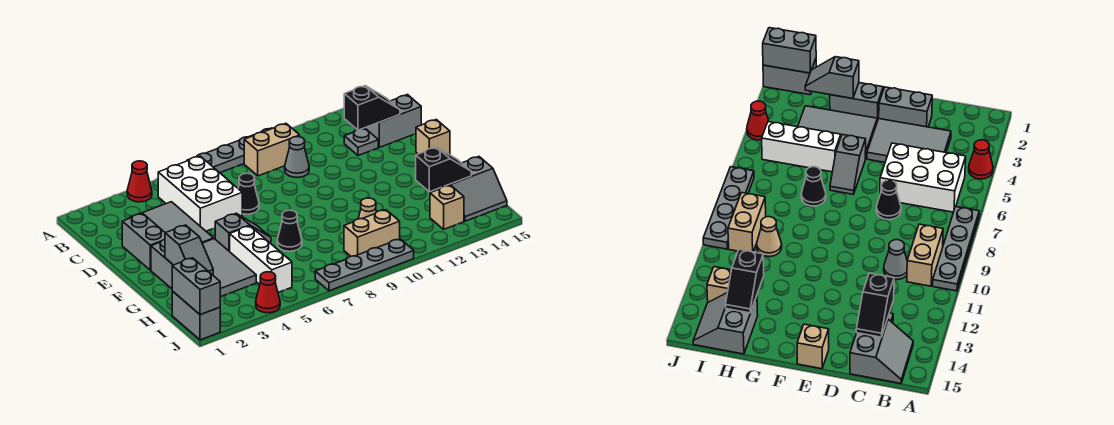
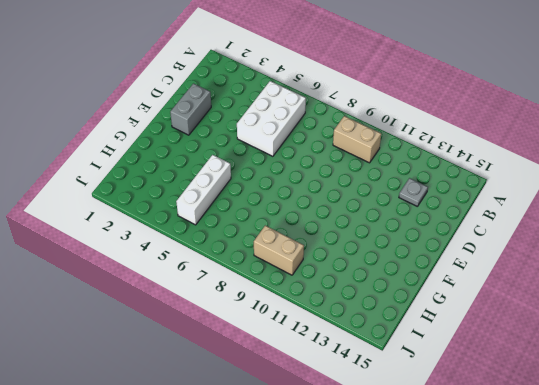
none -> red cone A4 level 1
none -> grey plate A7:A10 level 1
none -> grey slope B14:C15 level 1 top C

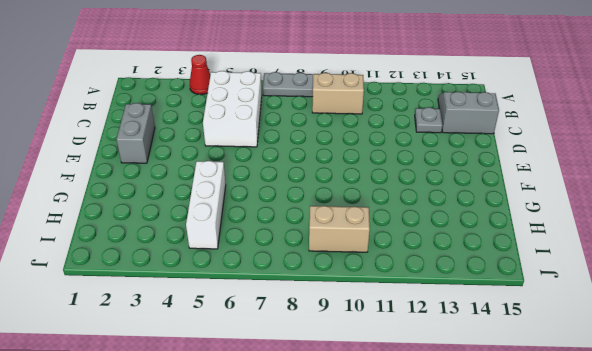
none -> grey tile C3:E4 level 1
none -> grey cone C10 level 1
none -> black cone D7 level 1

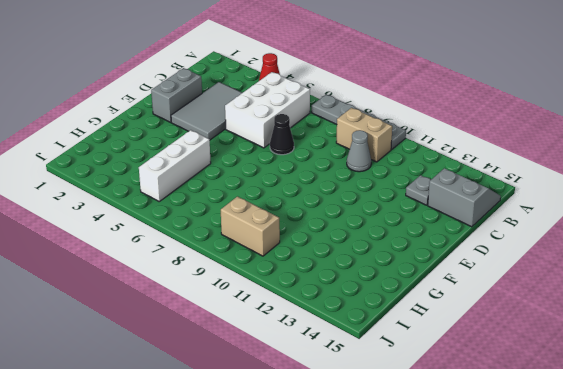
none -> tan brick E15 level 1
none -> grey brick F2:G2 level 1
none -> grey tile F3:H4 level 1

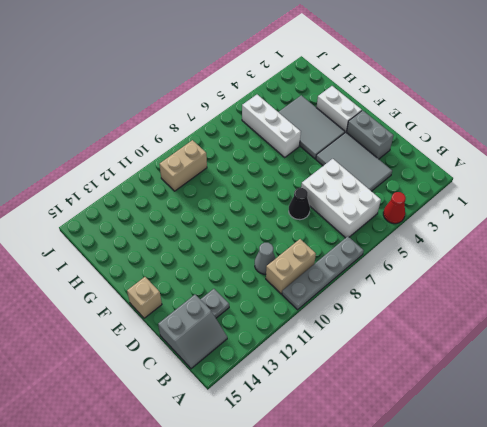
white brick F2:G2 level 1 -> grey brick F2:G2 level 1
none -> grey slope F5:F6 level 1 top 5
none -> black cone G7 level 1
none -> tan cone H10 level 1

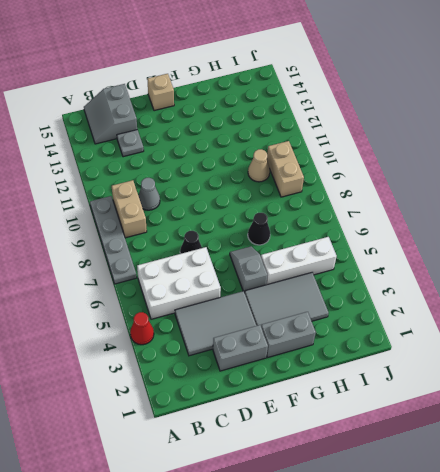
none -> grey slope H14:I15 level 1 top H
none -> grey brick I1:J1 level 1
none -> tan brick I13 level 1

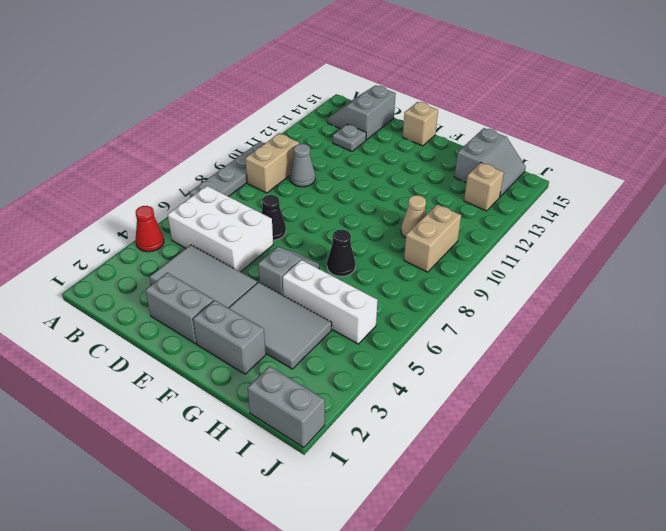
none -> red cone J4 level 1
none -> grey plate J7:J10 level 1
none -> black slope C13:C14 level 2 top 13

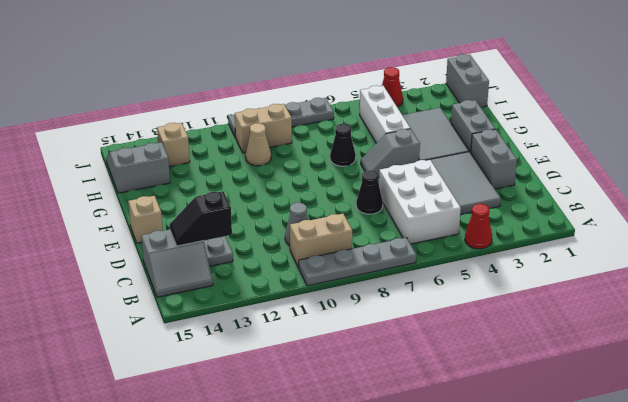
none -> grey slope G2:H2 level 2 top G
none -> black slope H13:H14 level 2 top 13
none -> grey brick I1:J1 level 2

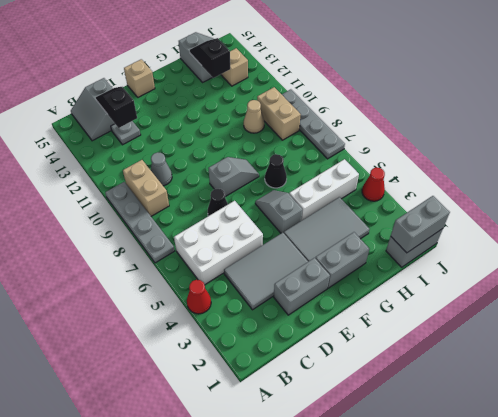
grey slope E8:F8 level 1 top E -> grey slope G2:H2 level 2 top G

